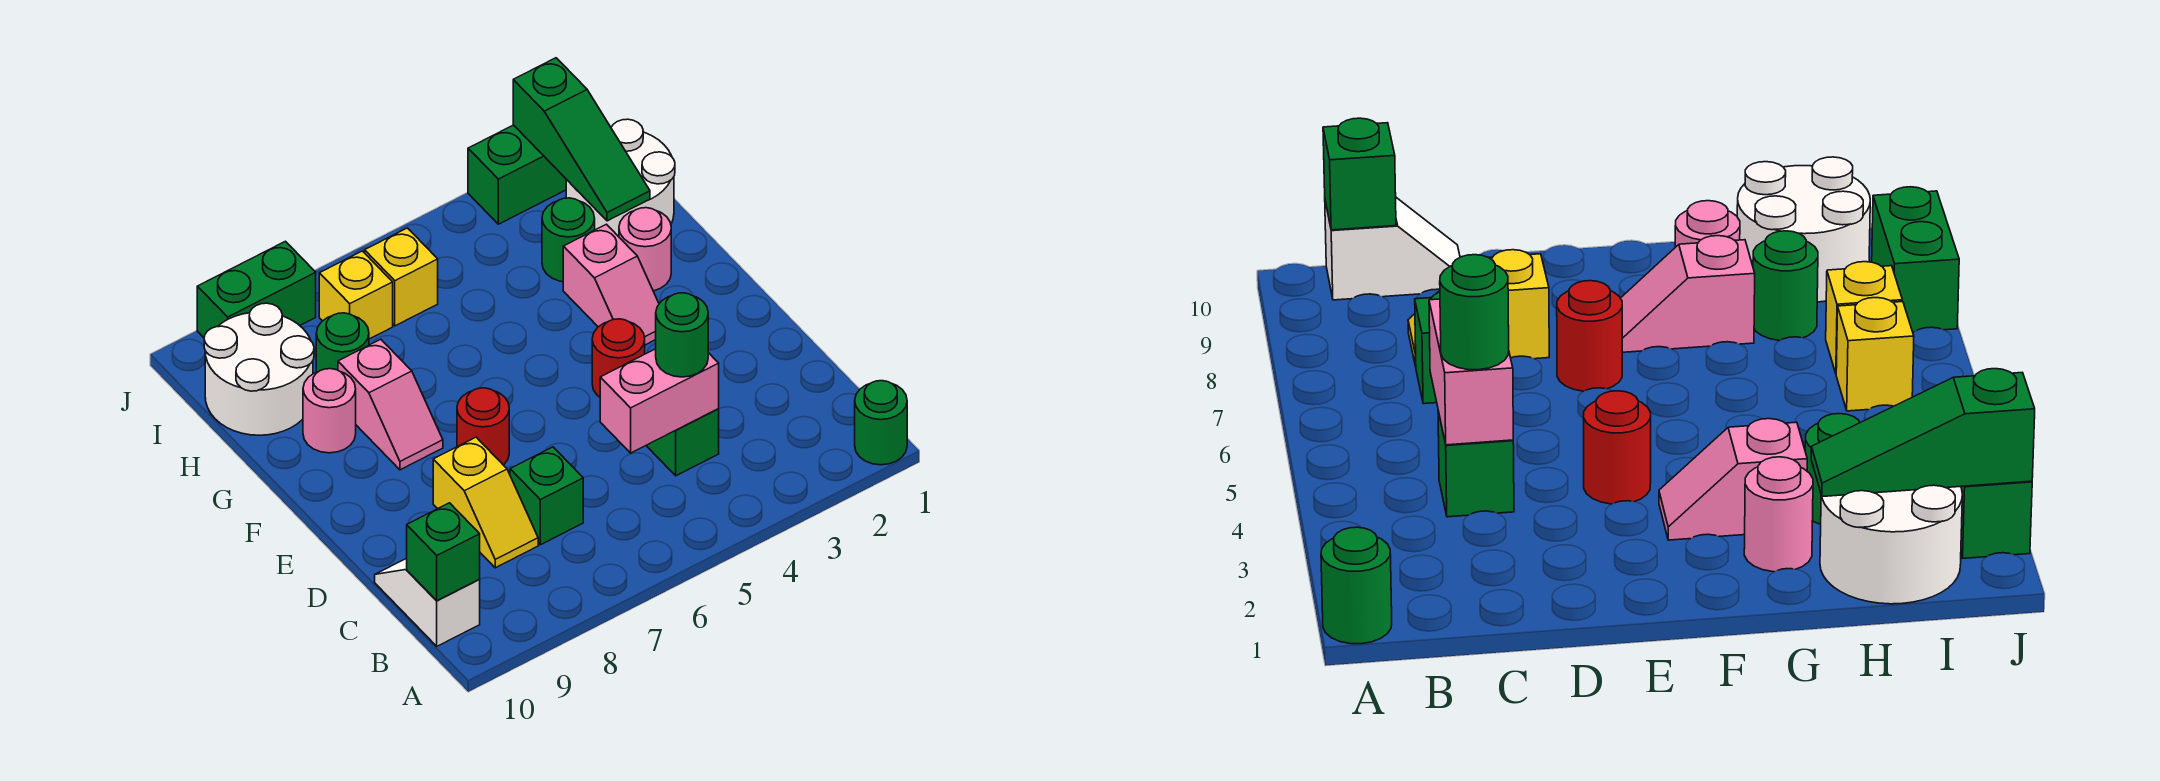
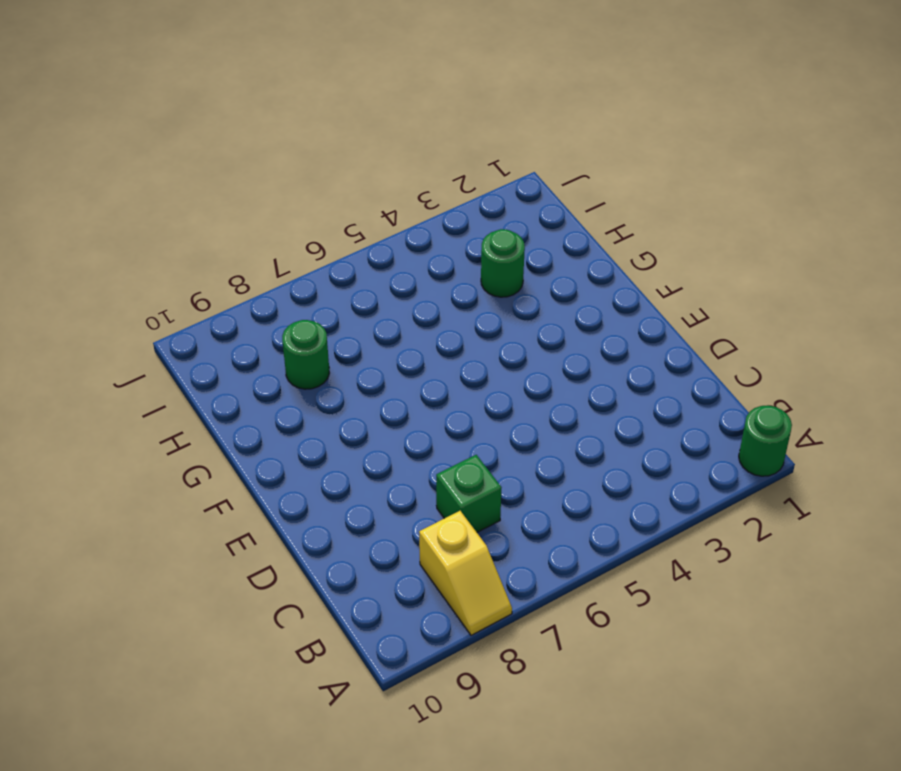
yellow slope A8:B8 level 1 top B -> yellow slope C8:D8 level 1 top D
none -> white slope B10:C10 level 1 top B
none -> green brick C4 level 1
none -> red round brick E4 level 1

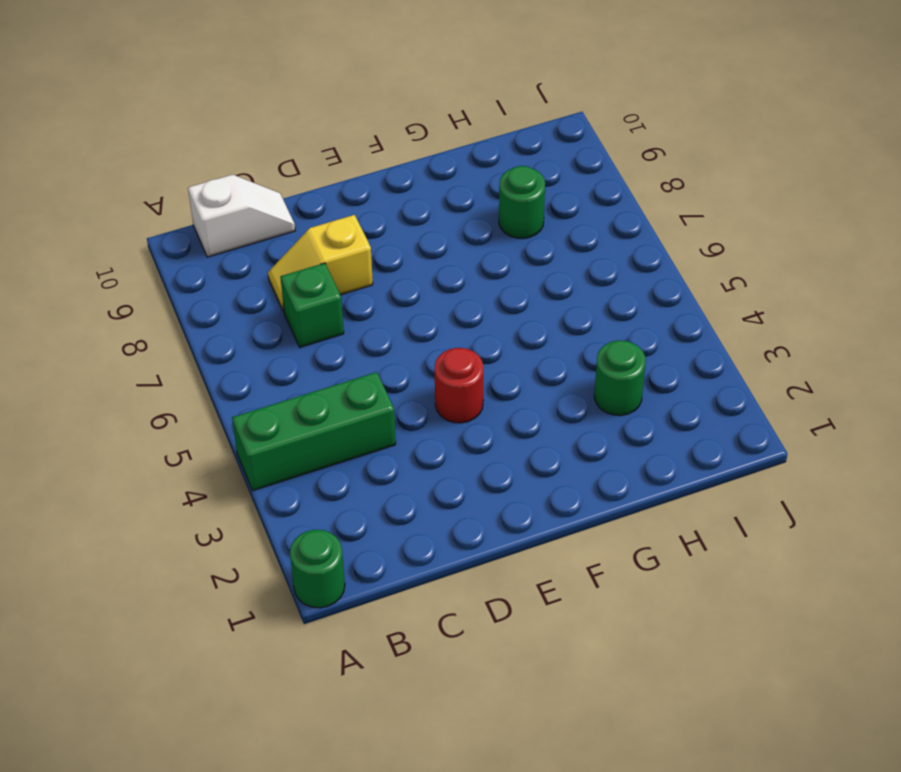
green brick A4:C4 level 1 -> green brick C4 level 1
none -> red round brick E7 level 1
none -> pink slope F3:G3 level 1 top G
none -> pink slope F8:G8 level 1 top G

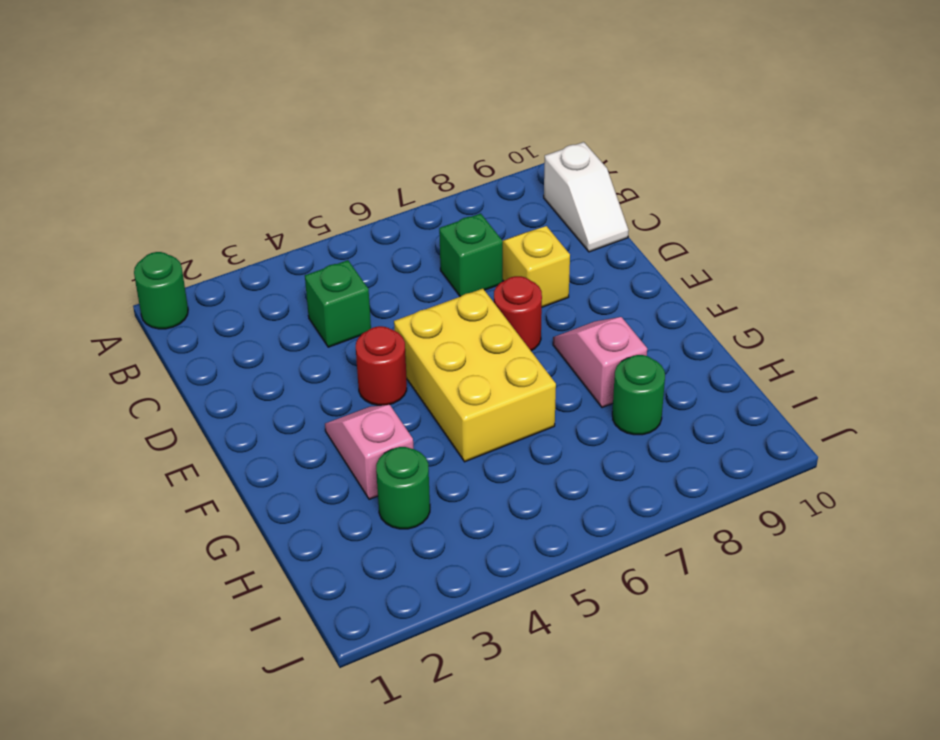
yellow brick E5:G6 level 1 -> none
none -> pink round brick G2 level 1
none -> pink round brick G9 level 1
none -> white round brick H1:I2 level 1

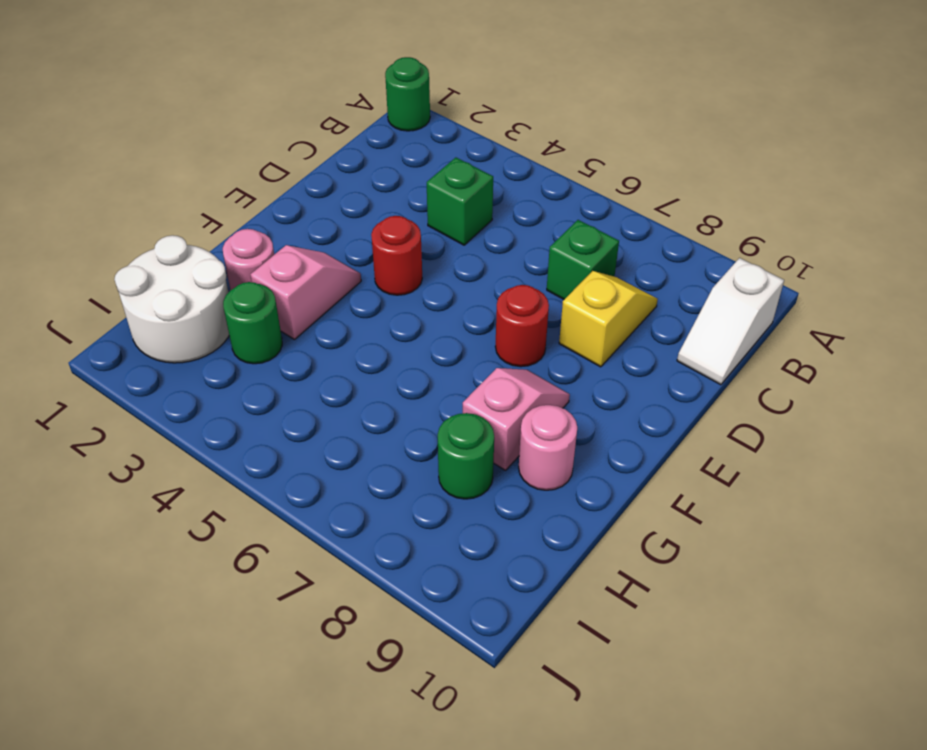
none -> white round brick H9:I10 level 1
none -> yellow brick I6 level 1
none -> yellow brick I7 level 1

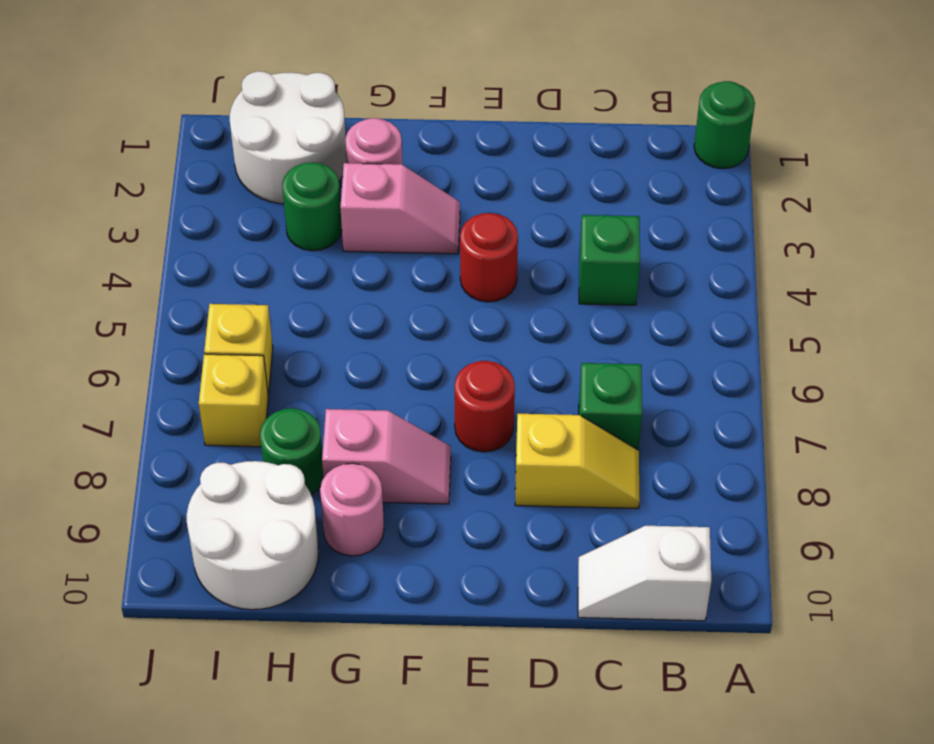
none -> green brick J2:J3 level 1
none -> green brick J8:J9 level 1
none -> green brick B10 level 2

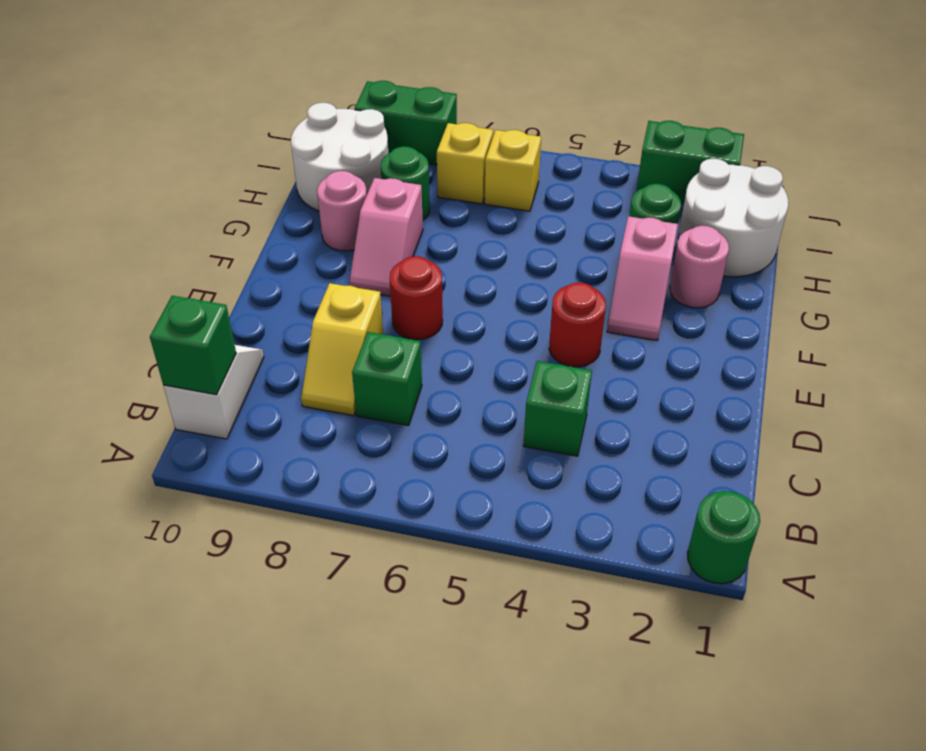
none -> pink brick C4:C5 level 2
none -> green slope H2:J2 level 2 top J
none -> green round brick C4 level 3

